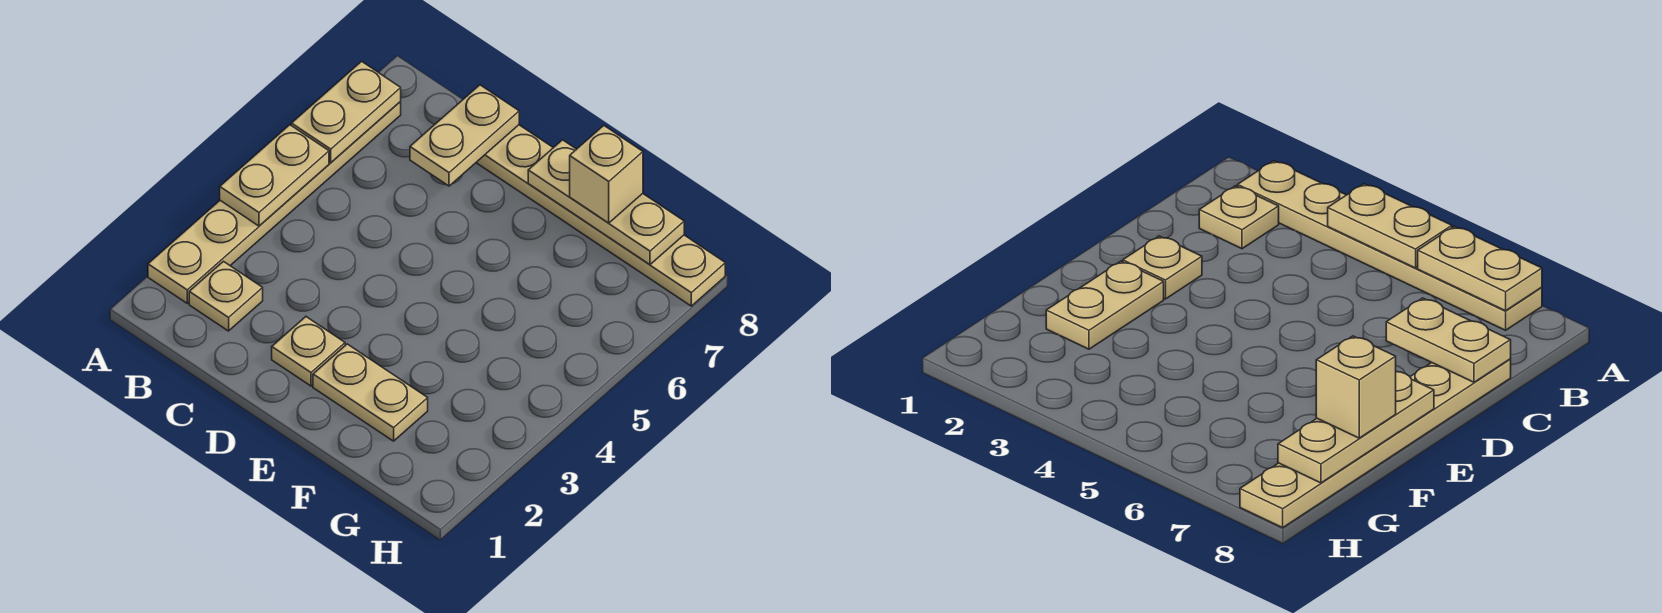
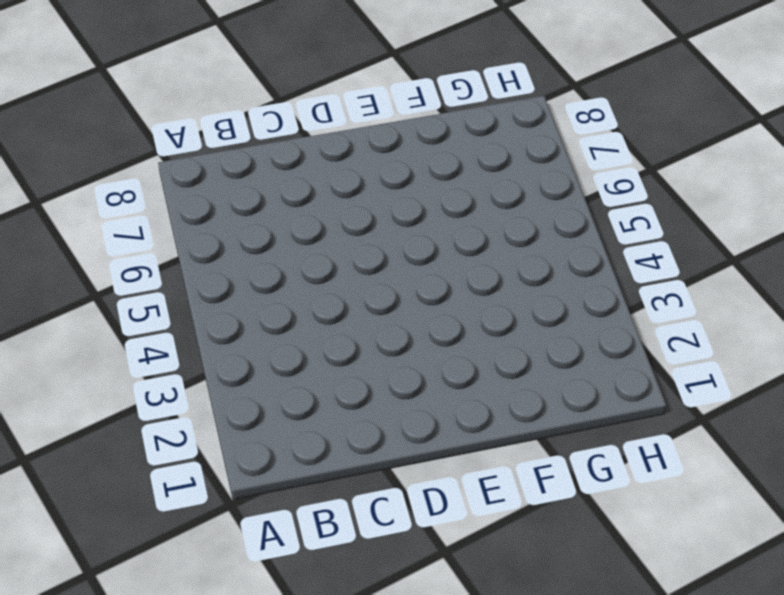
none -> tan plate A2:A7 level 1
none -> tan plate B2 level 1

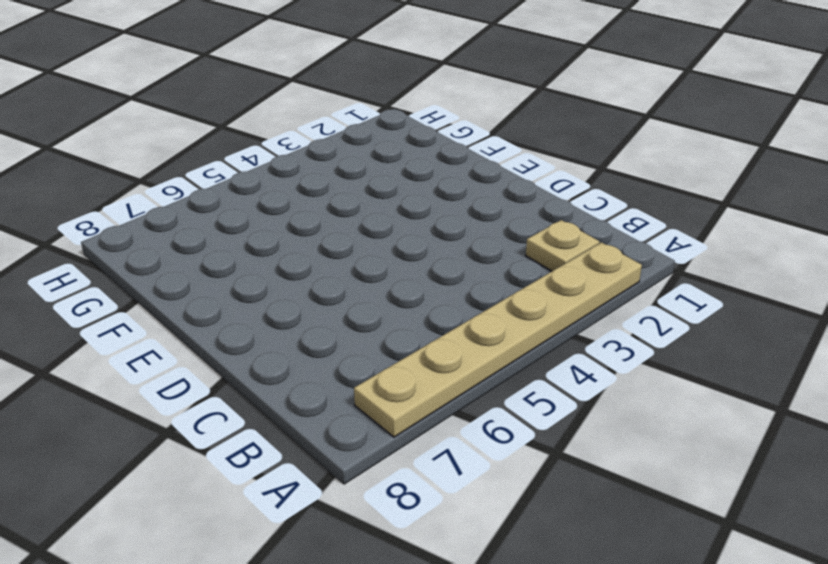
none -> tan plate C8:H8 level 1
none -> tan plate D2 level 1

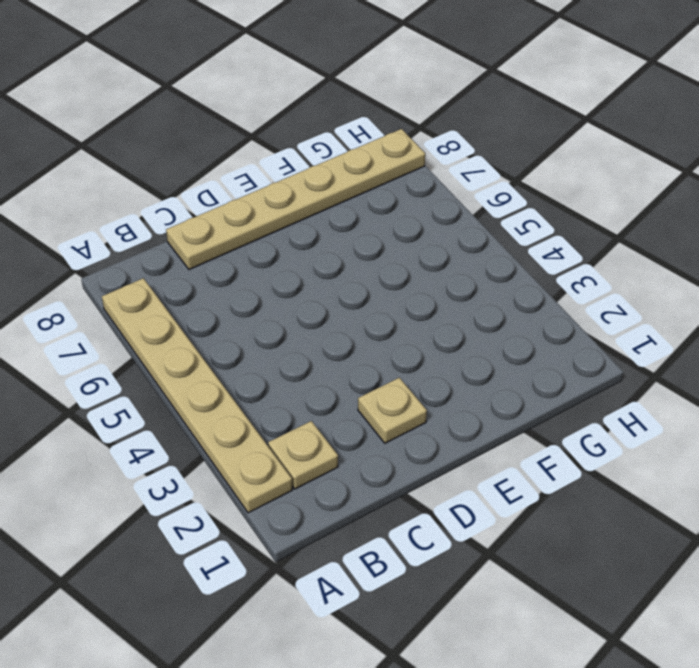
none -> tan plate E2:F2 level 1
none -> tan plate A4:A5 level 2

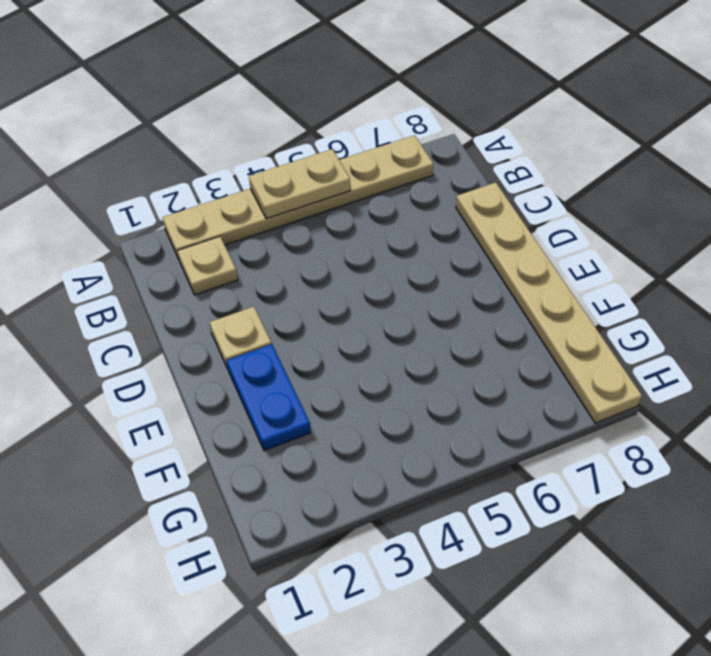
blue plate E2:F2 level 1 -> tan plate E2:F2 level 1
none -> tan plate A6:A7 level 2
none -> tan plate C7:C8 level 2

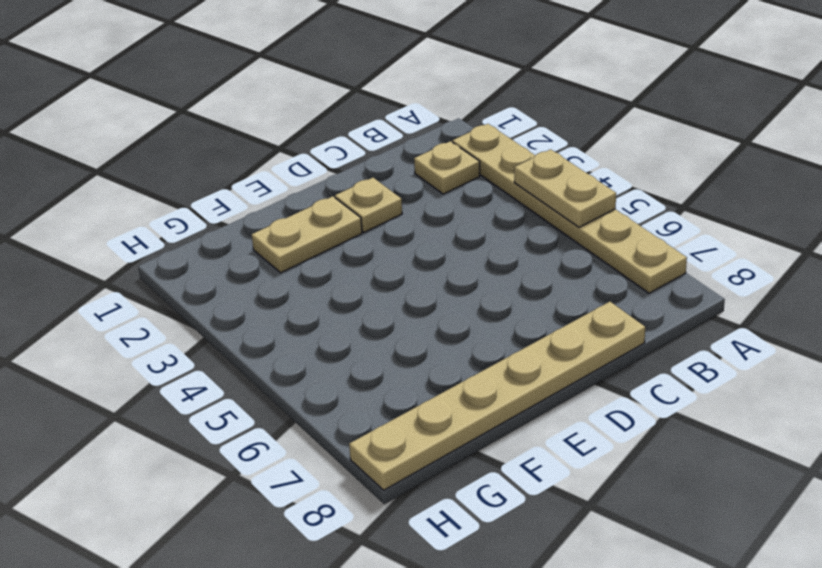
none -> tan plate A6:A7 level 2
none -> tan plate C7:C8 level 2

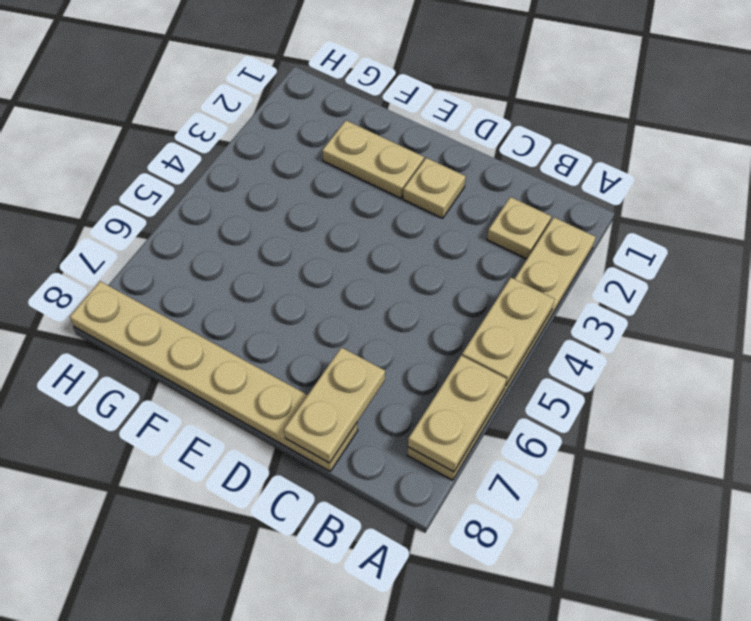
none -> tan plate E8:G8 level 2
none -> tan brick F8 level 3

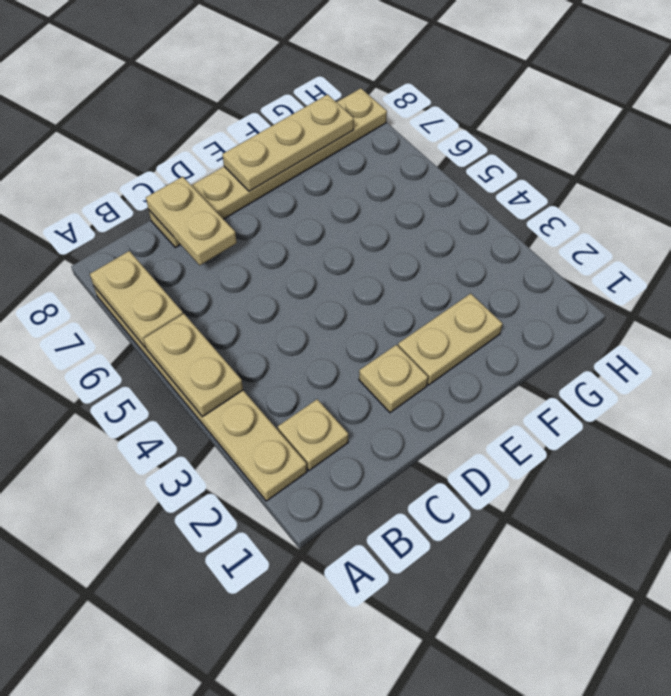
none -> tan brick F8 level 3

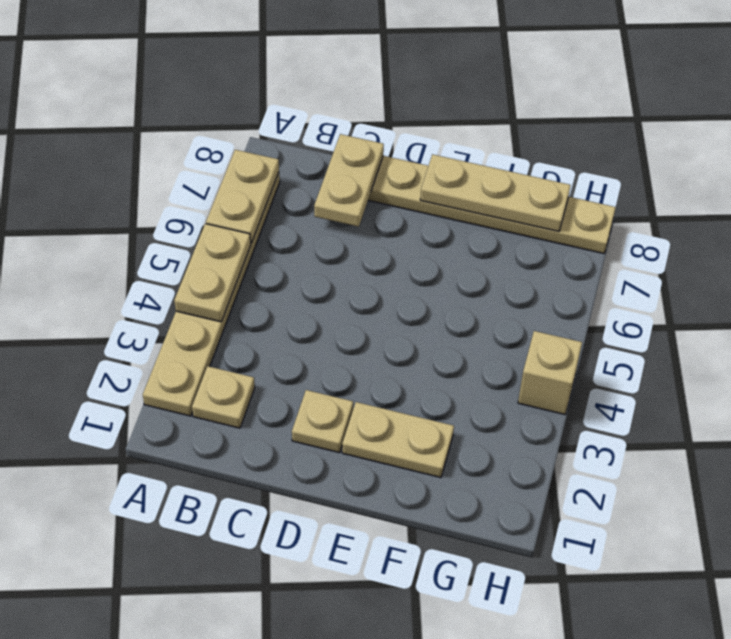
tan brick H4 level 1 -> tan brick F8 level 3

